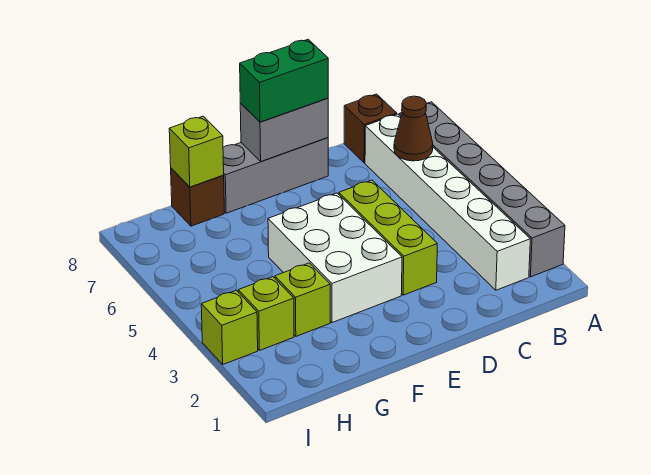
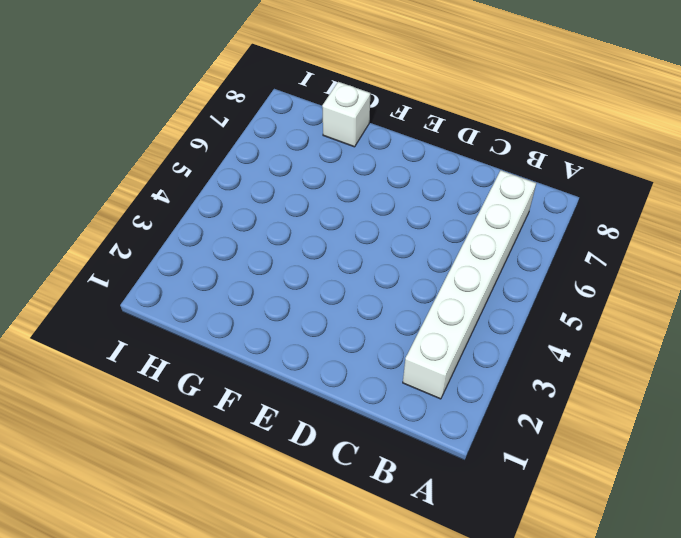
white brick G8 level 1 -> brown brick G8 level 1
none -> grey brick A2:A7 level 1
none -> brown brick B8 level 1
none -> lime brick D3:D5 level 1

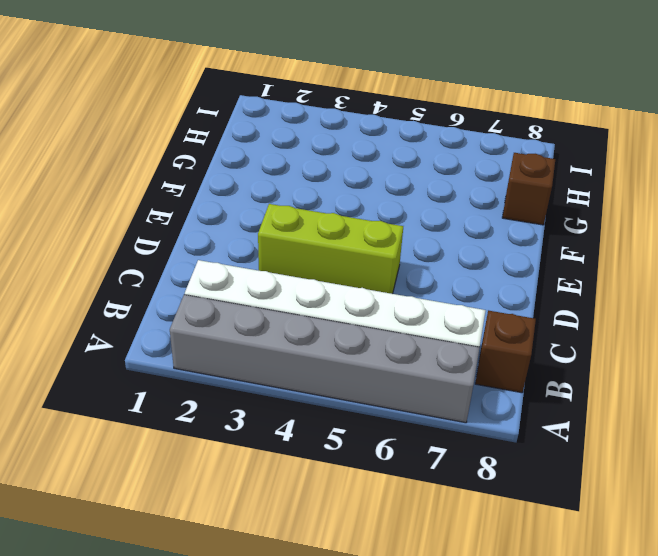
none -> grey brick D8:F8 level 1
none -> white brick E3:F5 level 1
none -> lime brick G3 level 1

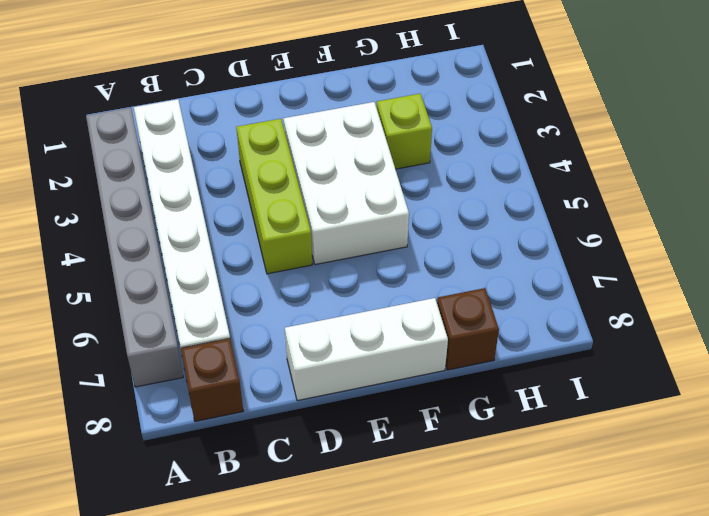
white brick D8:F8 level 1 -> grey brick D8:F8 level 1
none -> lime brick H3 level 1
none -> lime brick I3 level 1
none -> brown cone B6 level 2

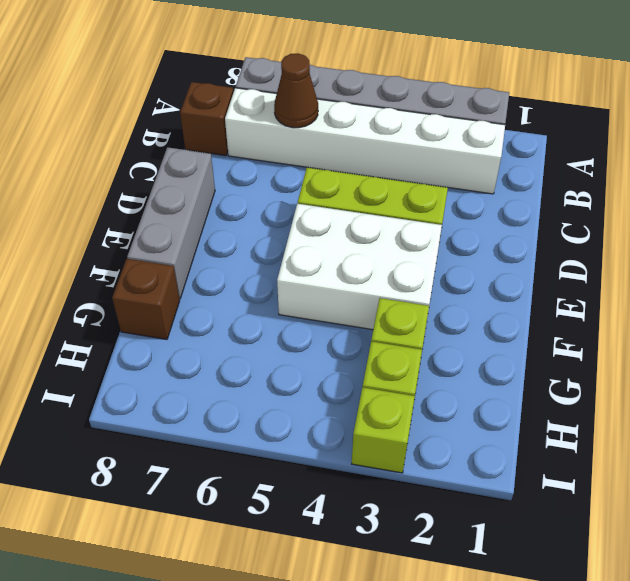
none -> grey brick D8:E8 level 2
none -> lime brick G8 level 2
none -> green brick D8:E8 level 3

